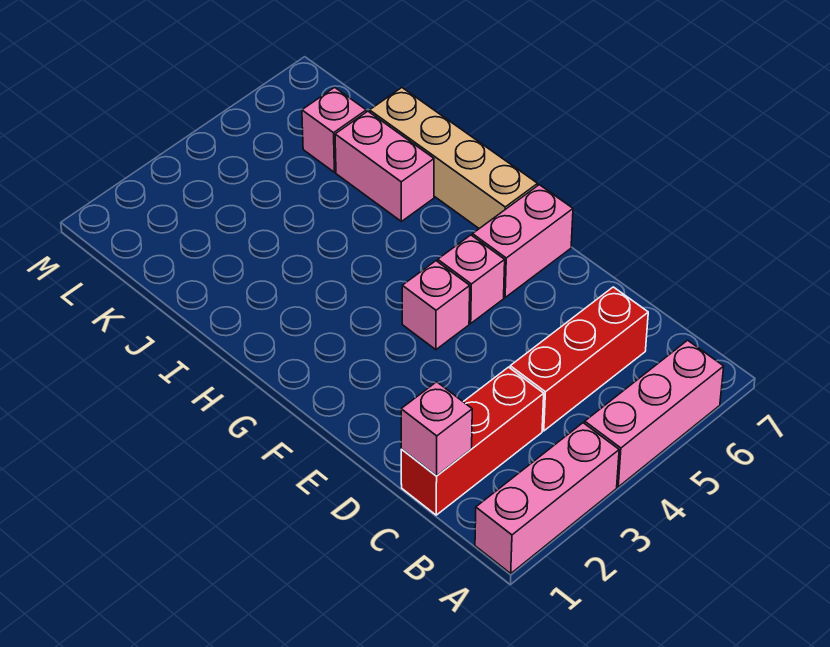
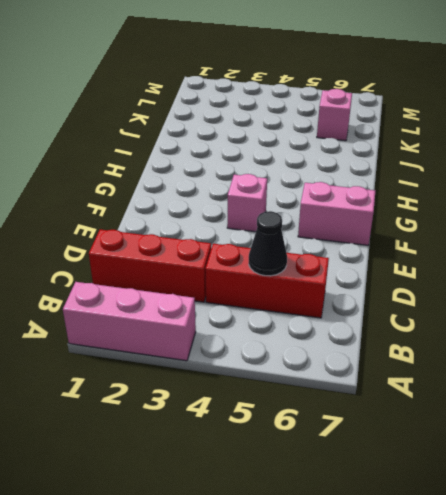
black cone C5 level 2 -> none
none -> pink brick A4:A6 level 1
none -> pink brick F5 level 1

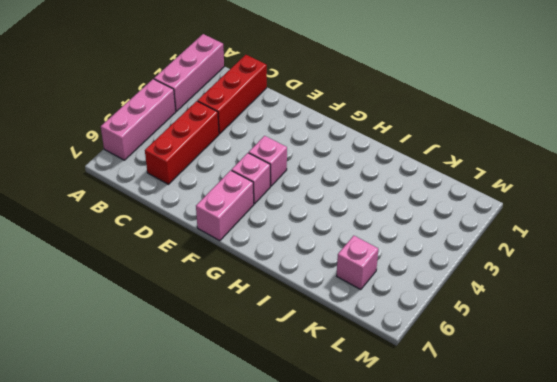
none -> tan brick G7:J7 level 1
none -> pink brick I6:J6 level 1

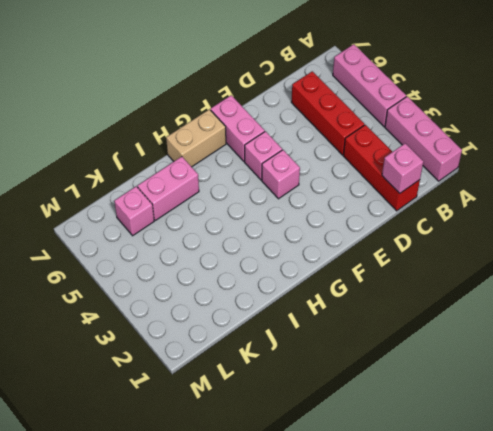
tan brick G7:H7 level 1 -> tan brick G7:J7 level 1

